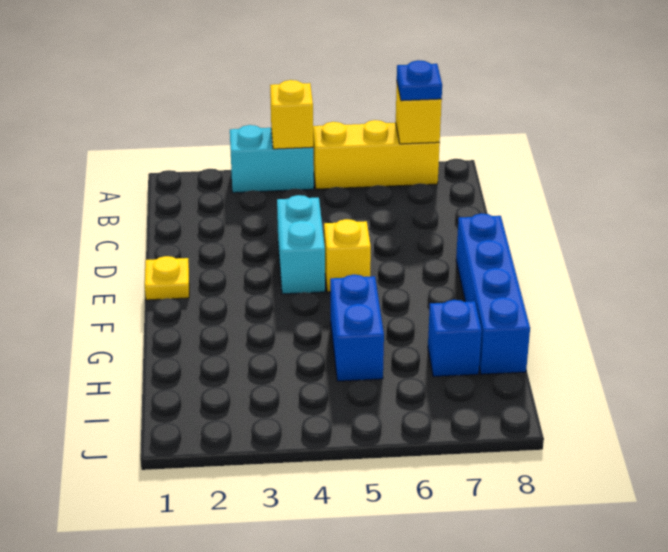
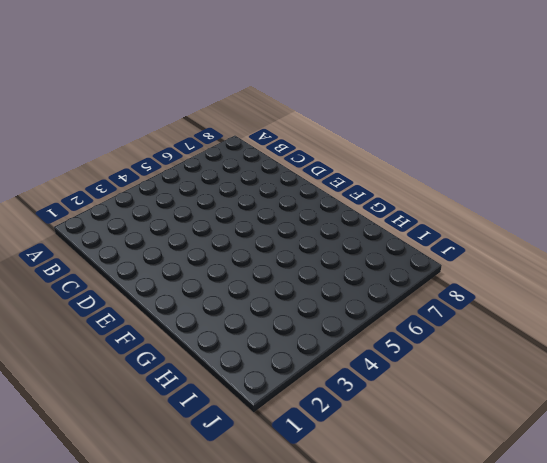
none -> cyan brick A3:A4 level 1
none -> yellow brick A5:A7 level 1

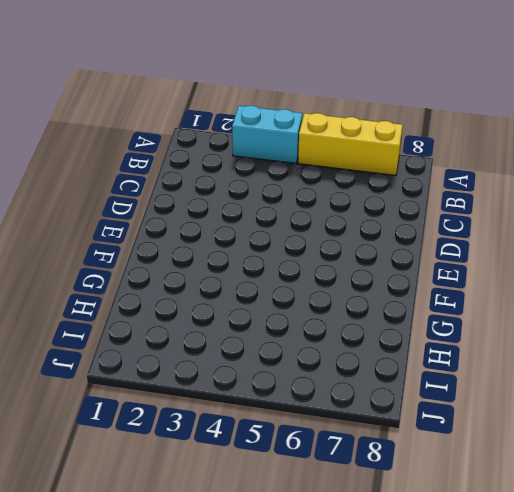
none -> cyan brick D4:E4 level 1
none -> yellow plate E1 level 1

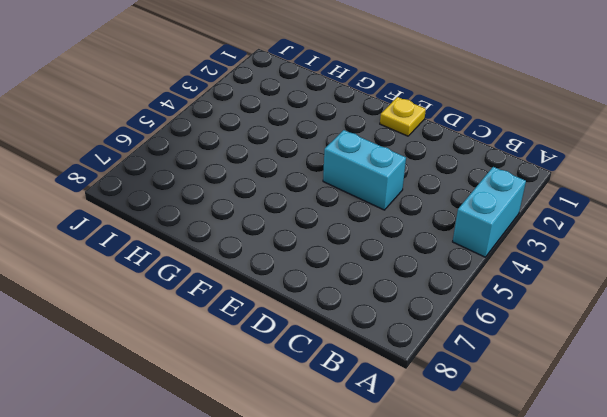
none -> yellow brick A5:A7 level 1
none -> yellow brick E5 level 1

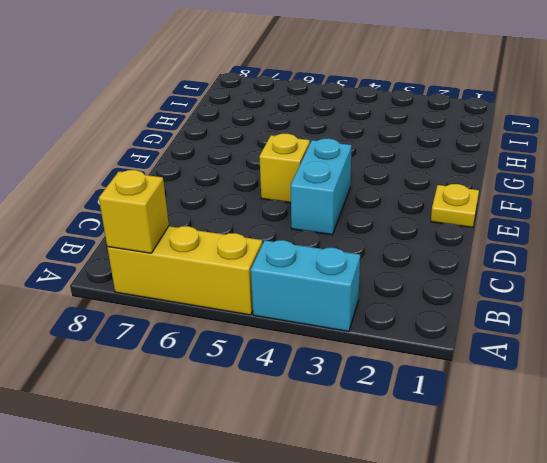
none -> blue brick E8:H8 level 1
none -> blue brick G5:H5 level 1

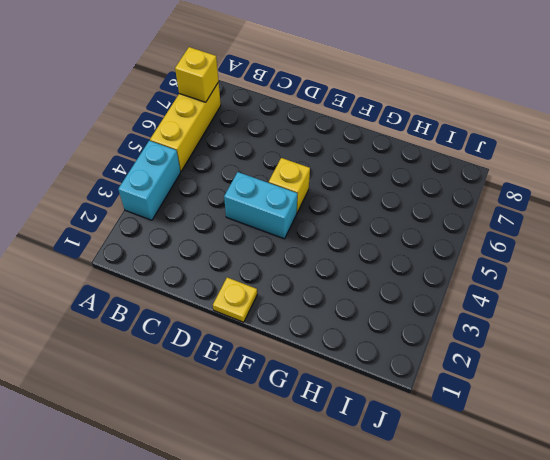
none -> blue brick E8:H8 level 1
none -> blue brick G5:H5 level 1

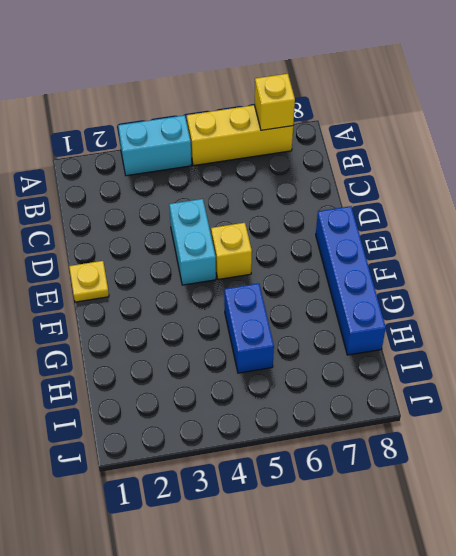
none -> blue brick H7 level 1
none -> yellow brick A4 level 2

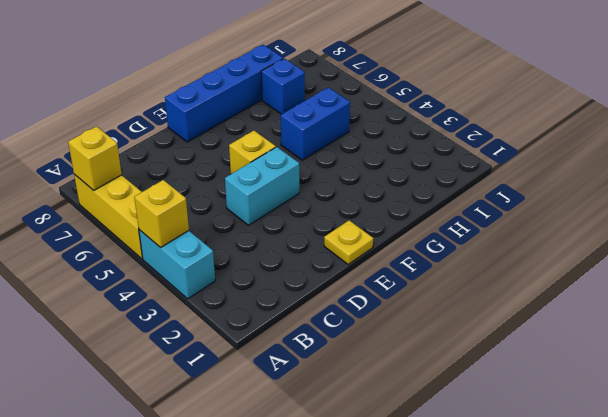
none -> blue plate A7 level 3

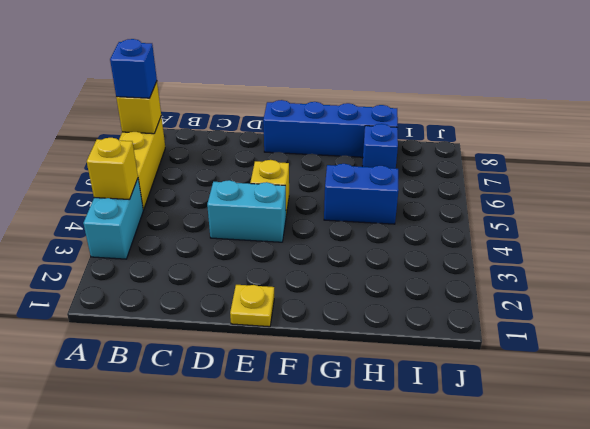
blue brick A7 level 3 -> blue plate A7 level 3

